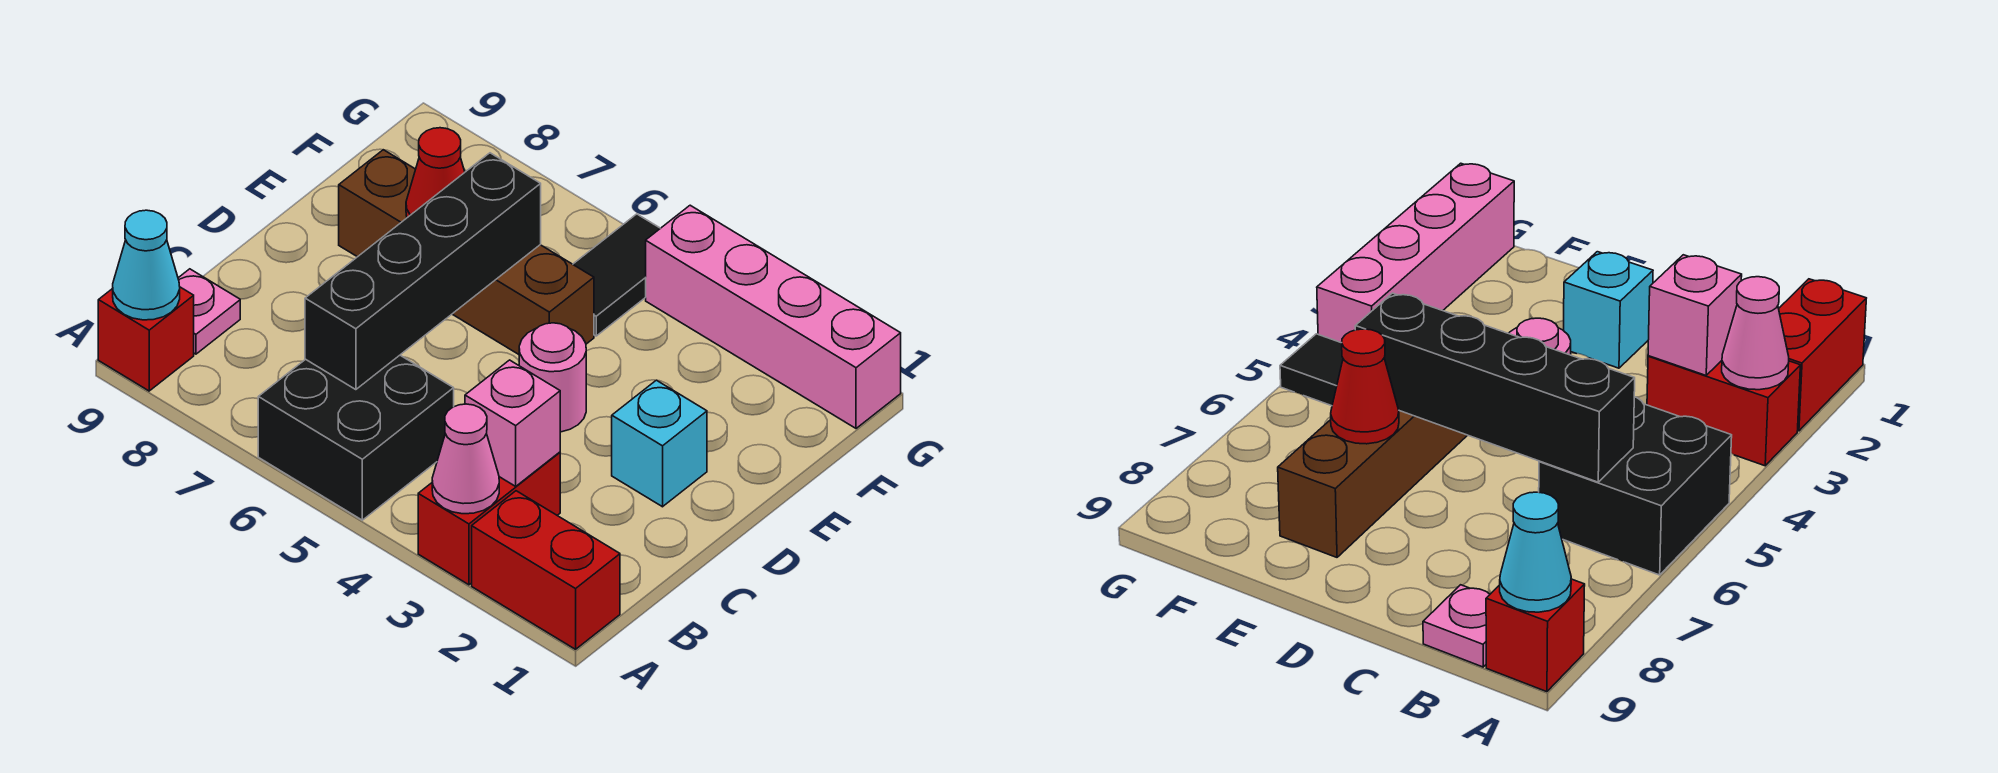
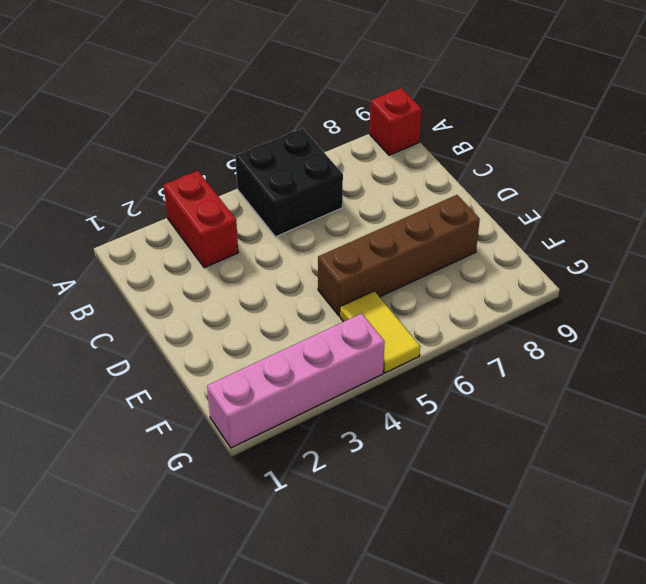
yellow tile F5:G5 level 1 -> black tile F5:G5 level 1
none -> red brick A1:A2 level 1
none -> pink plate B9 level 1
none -> cyan brick D2 level 1

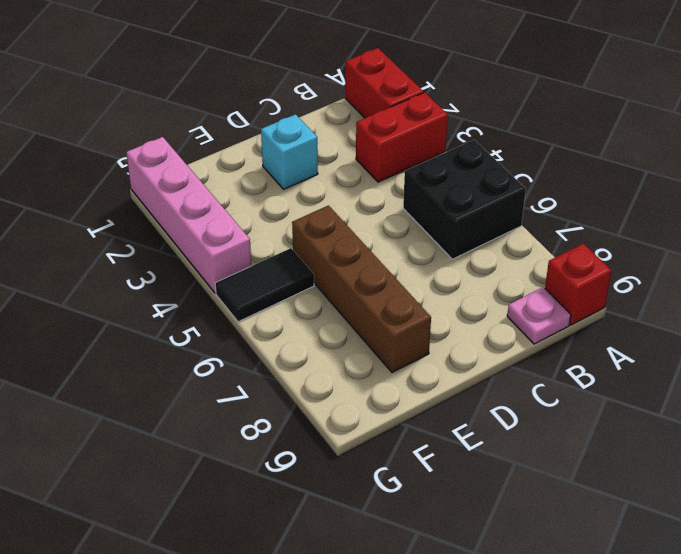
none -> pink round brick D4 level 1
none -> pink cone A3 level 2
none -> cyan cone A9 level 2

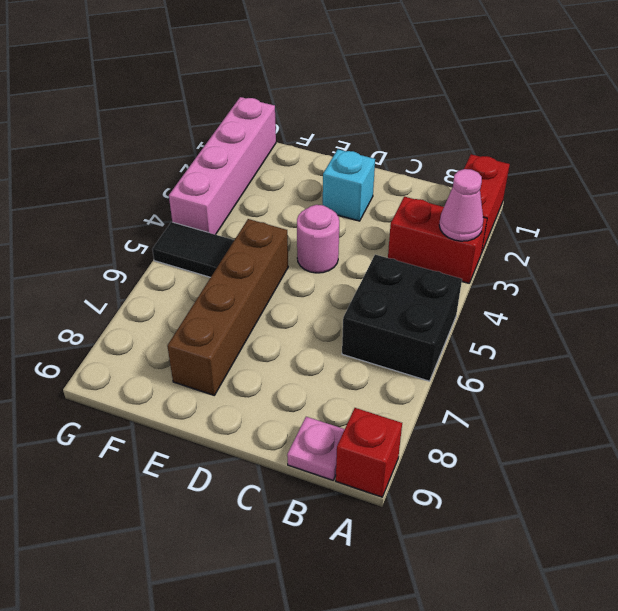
none -> cyan cone A9 level 2
none -> pink brick B3 level 2
none -> black brick B6:E6 level 2

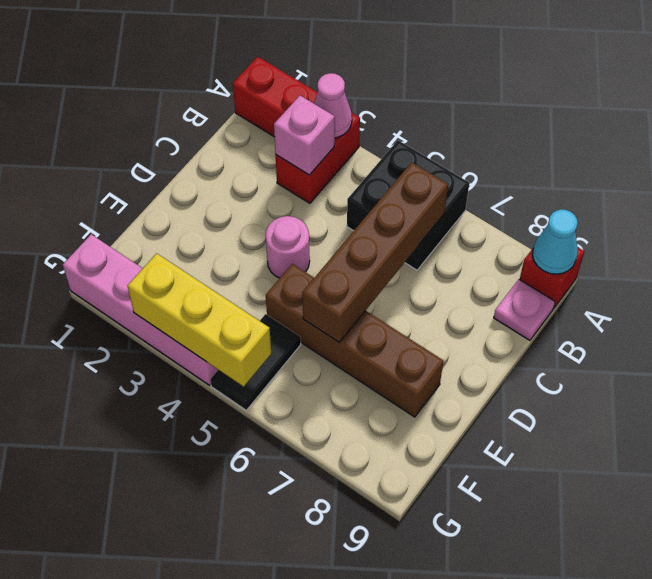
brown brick B6:E6 level 2 -> black brick B6:E6 level 2
yellow brick G3:G5 level 2 -> none
none -> cyan brick D2 level 1
none -> red cone E7 level 2

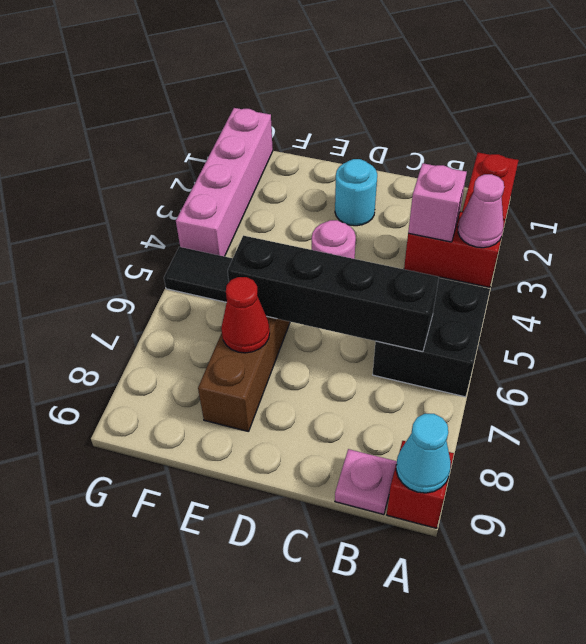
cyan round brick D2 level 1 -> cyan brick D2 level 1

